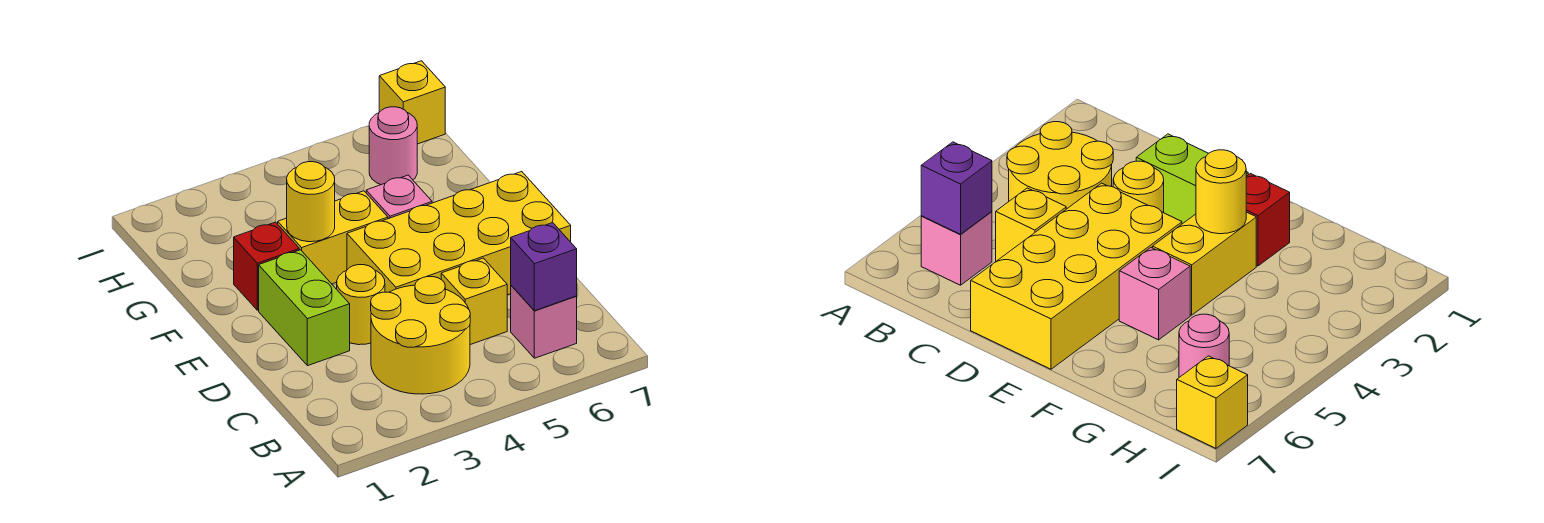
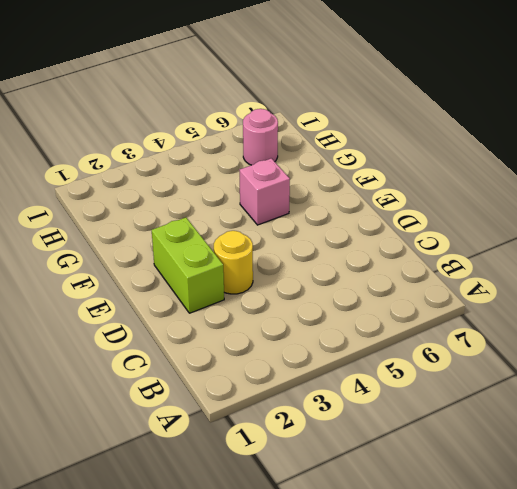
none -> yellow round brick B3:C4 level 1
none -> pink brick B6 level 1
none -> yellow brick C5 level 1

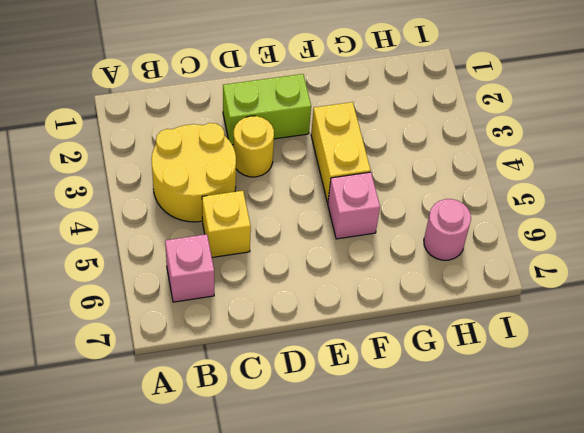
none -> yellow brick D4:E7 level 1
none -> red brick F2 level 1
none -> yellow brick I7 level 1

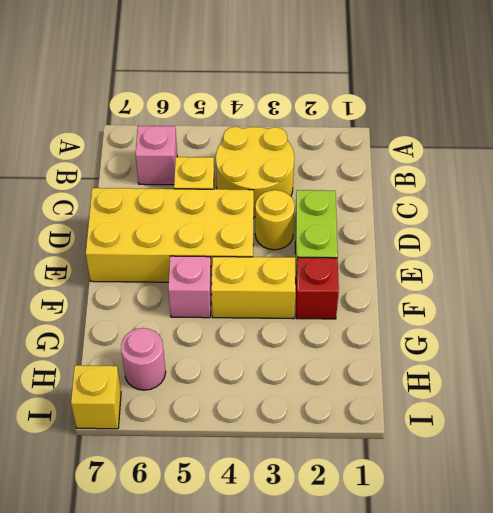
none -> purple brick B6 level 2
none -> yellow round brick F3 level 2

